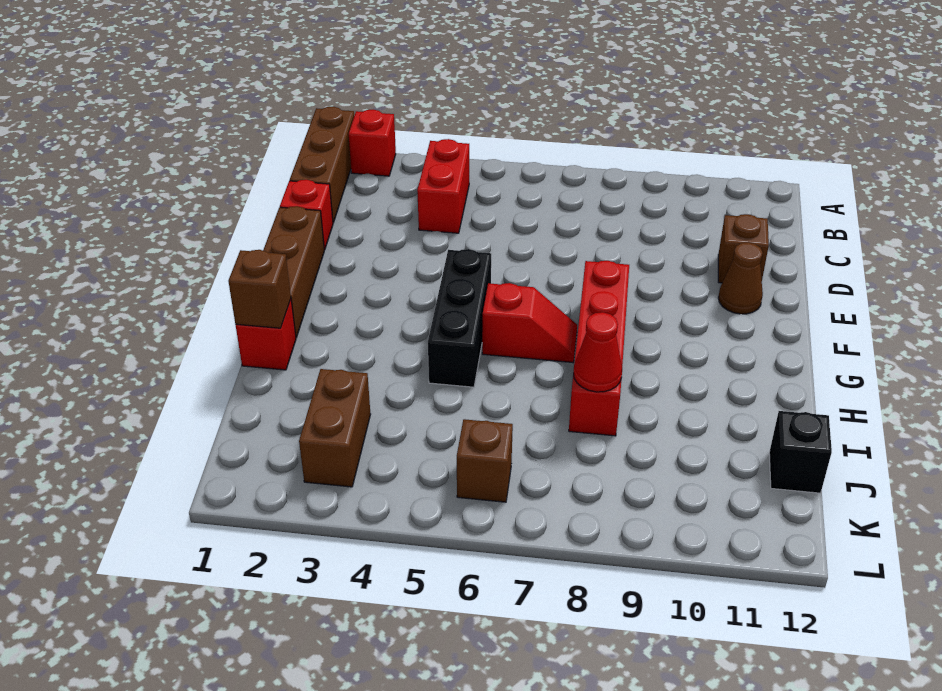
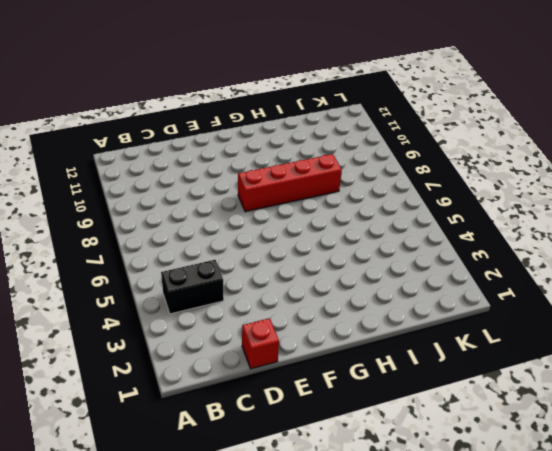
black brick B4:C4 level 1 -> red brick B4:C4 level 1
none -> brown brick A1:C1 level 1
none -> red brick A2 level 1
none -> brown brick D11 level 1

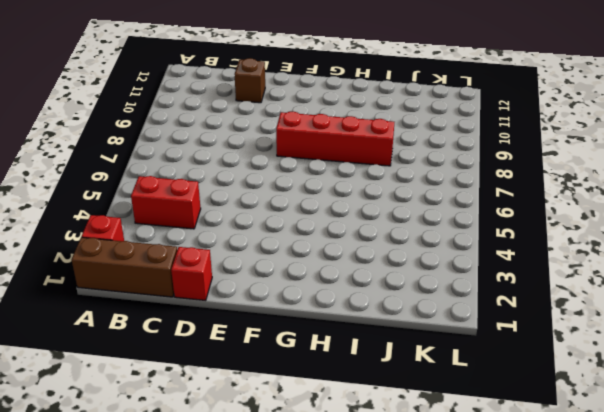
none -> brown brick E1:G1 level 1
none -> brown cone E11 level 1
none -> black brick F5:H5 level 1

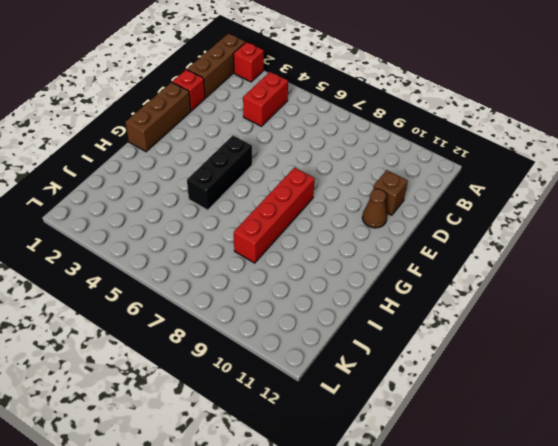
none -> red slope G6:G7 level 1 top 6
none -> red brick H1 level 1
none -> brown brick J3:K3 level 1

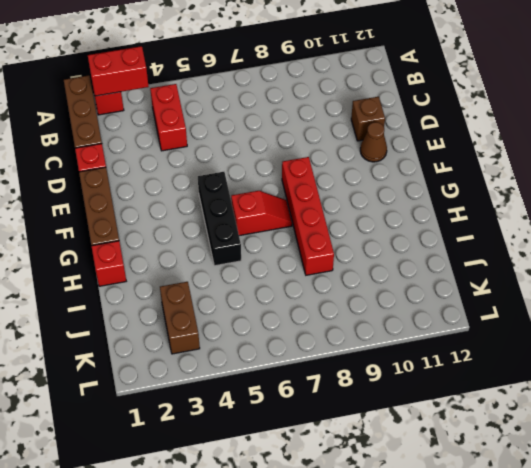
red brick A2:A3 level 2 -> none
none -> black brick J12 level 1
none -> brown brick K6 level 1
none -> brown brick H1 level 2

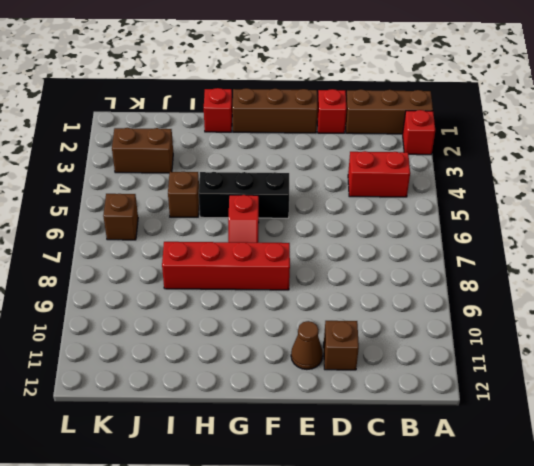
brown brick I5 level 1 -> brown brick H1 level 2
none -> black brick J12 level 1
none -> red cone I8 level 2

